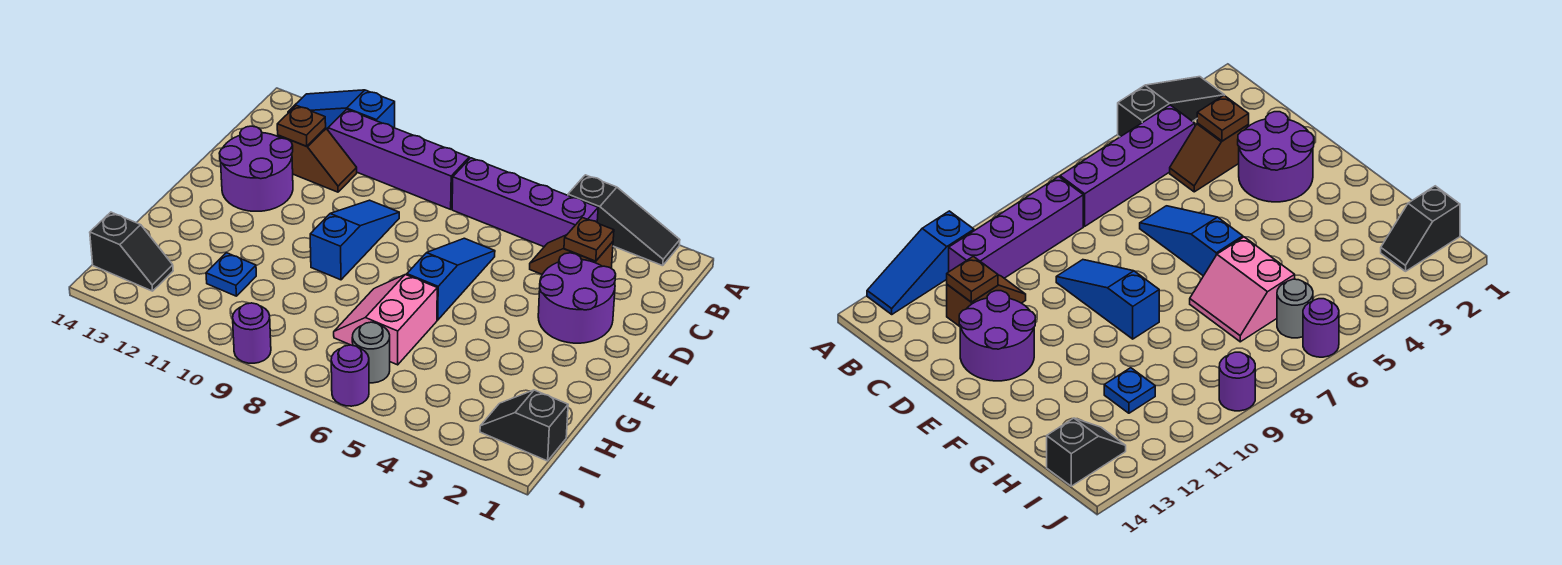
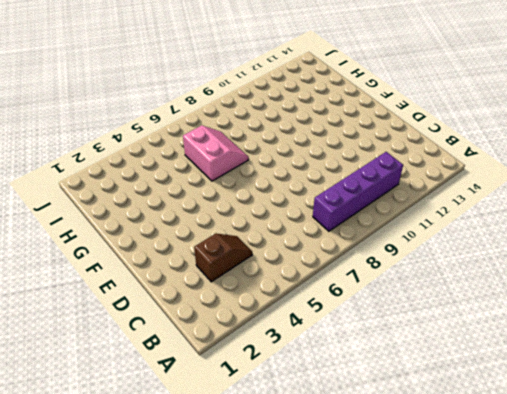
none -> black slope A2:A4 level 1 top 4
none -> blue slope A11:A13 level 1 top 11
none -> purple brick B4:B7 level 1

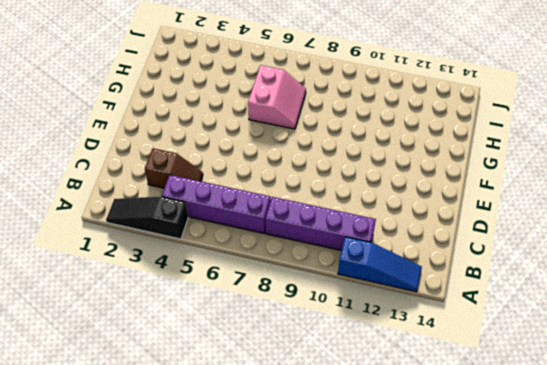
none -> brown slope C11:C12 level 1 top 12
none -> purple round brick D2:E3 level 1
none -> blue slope D6:F6 level 1 top F

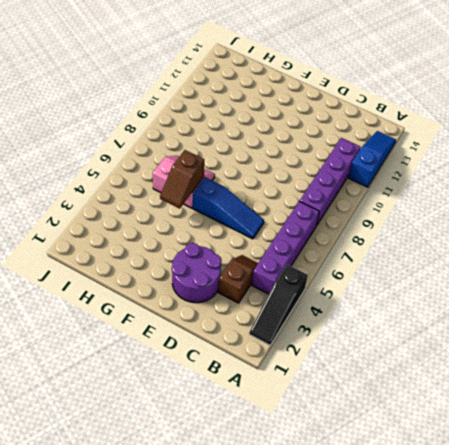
brown slope G5:G6 level 2 top 6 -> brown slope C11:C12 level 1 top 12
none -> blue slope D9:F9 level 1 top F
none -> purple round brick D12:E13 level 1
none -> blue plate H11 level 1

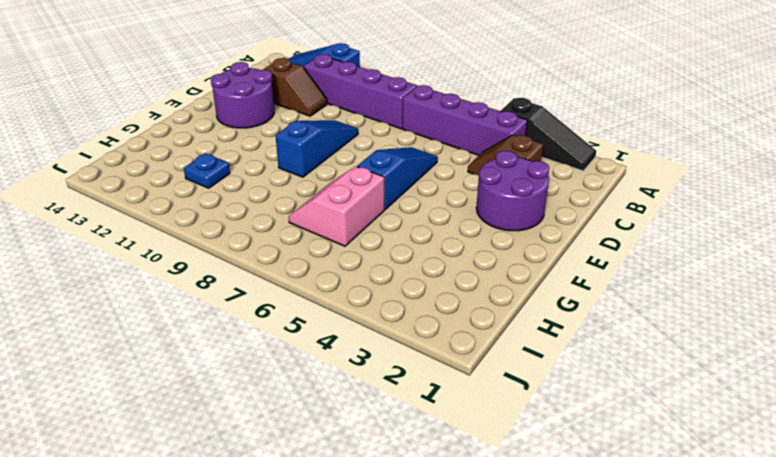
none -> black slope I1:I2 level 1 top 1
none -> grey round brick I6 level 1
none -> black slope I13:I14 level 1 top 14

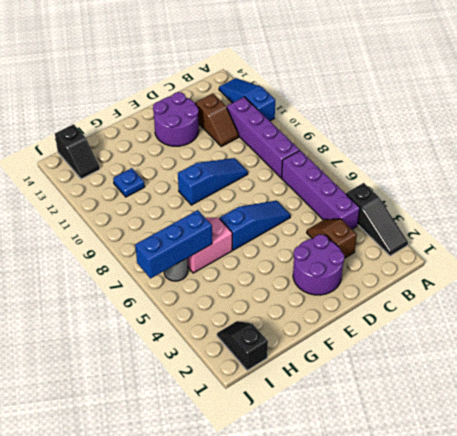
blue brick H6:J6 level 2 -> none
none -> purple round brick J6 level 1
none -> purple round brick J9 level 1
none -> brown plate C3 level 2

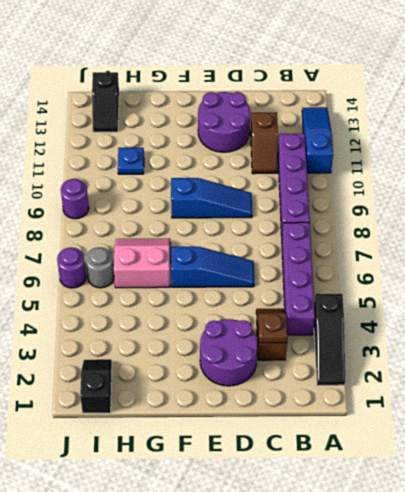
none -> brown plate C12 level 2

